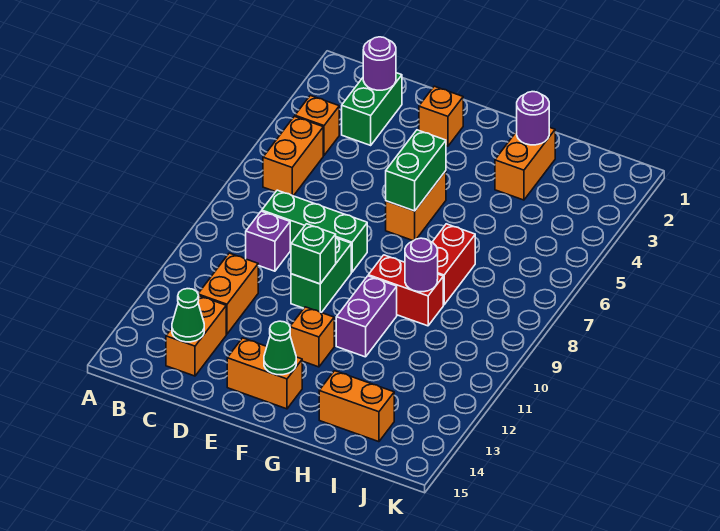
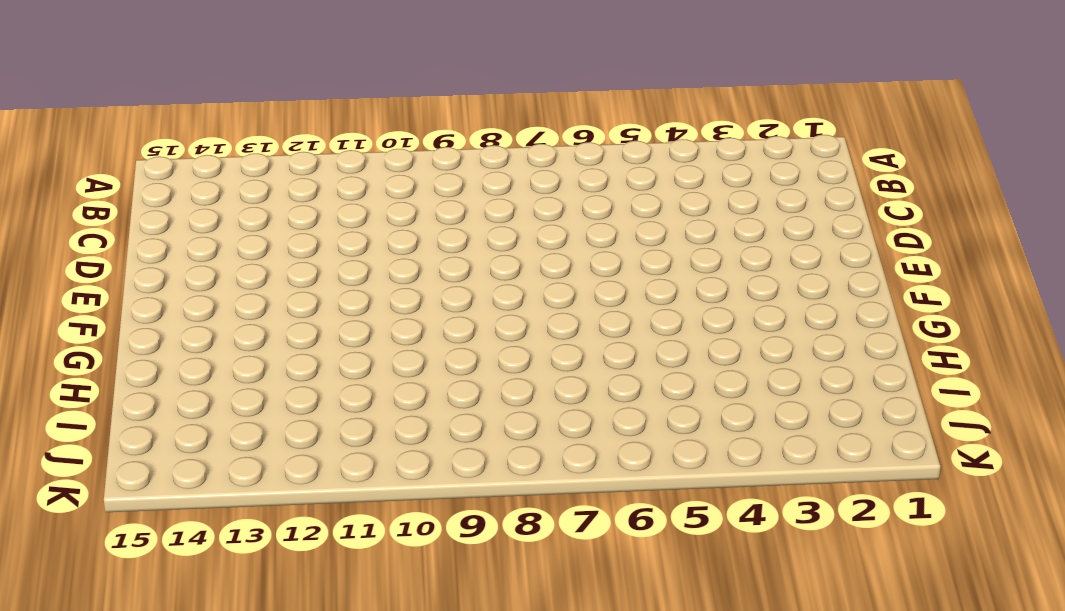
none -> orange brick B4 level 1
none -> orange brick B5:B6 level 1
none -> green brick C2:C3 level 1

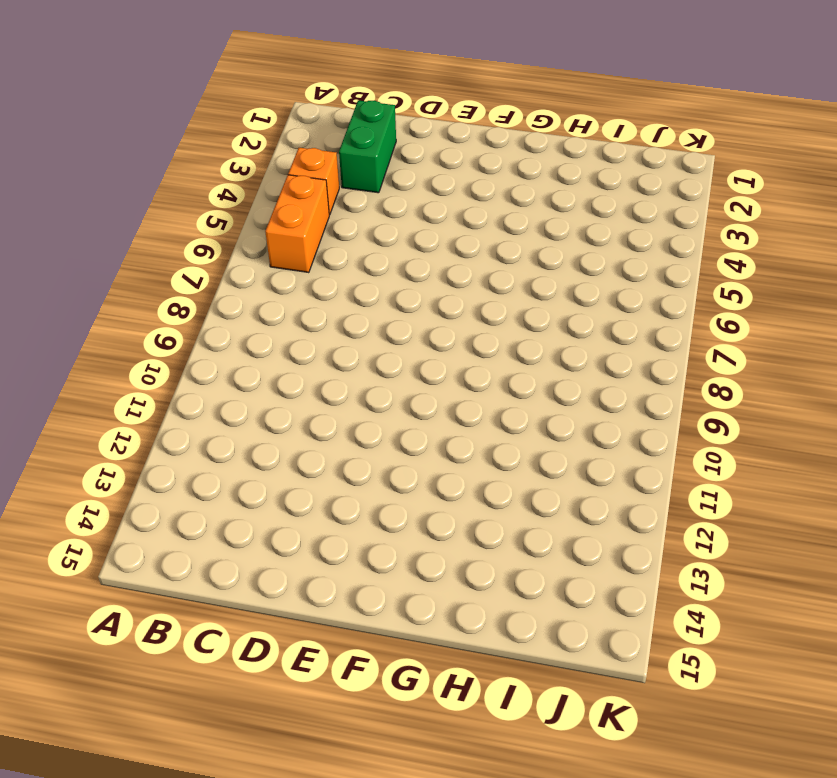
none -> green brick C8:E8 level 1
none -> purple brick C9 level 1
none -> orange brick C11:C12 level 1

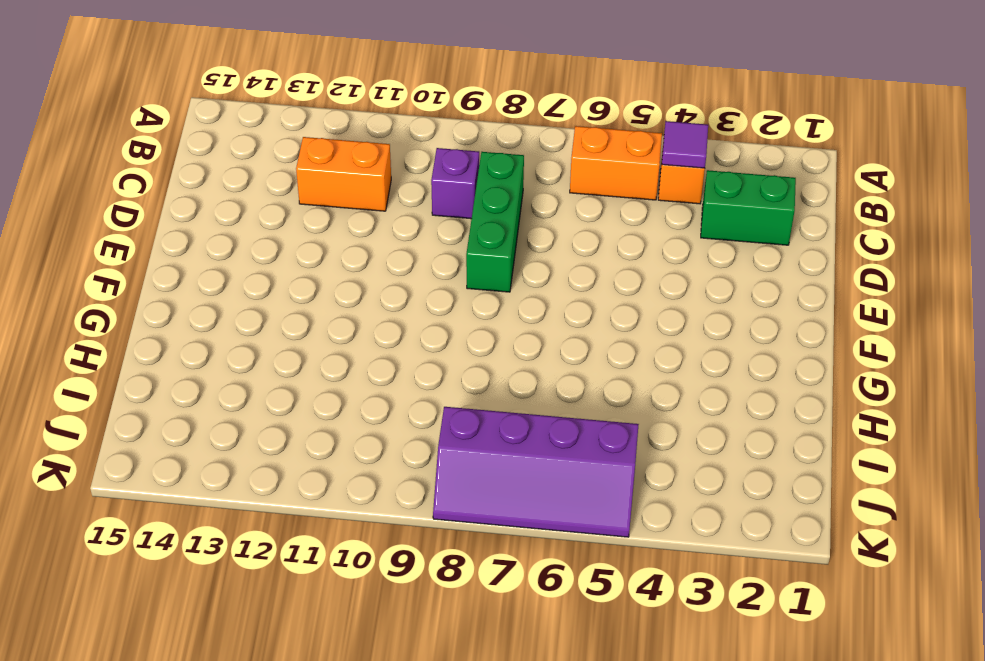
purple tile B4 level 2 -> none
purple slope J5:K8 level 1 top J -> none
none -> orange brick C13:C14 level 1
none -> orange brick E2 level 1
none -> green brick E9:E10 level 1

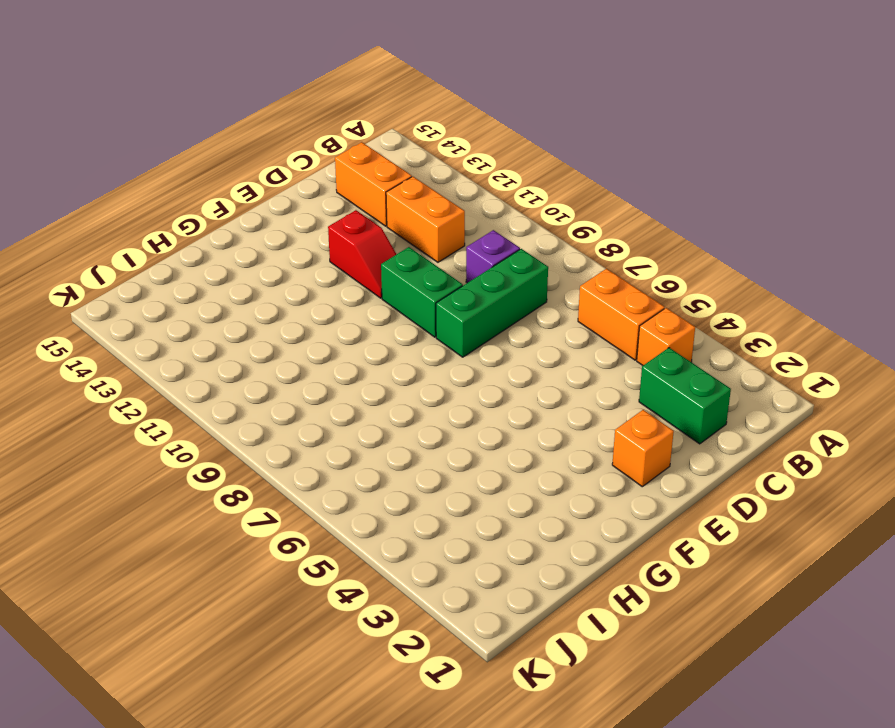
red slope E11:E12 level 1 top 12 -> none
none -> orange brick E14:F14 level 1
none -> orange brick F5:F6 level 1
none -> orange brick F12 level 1

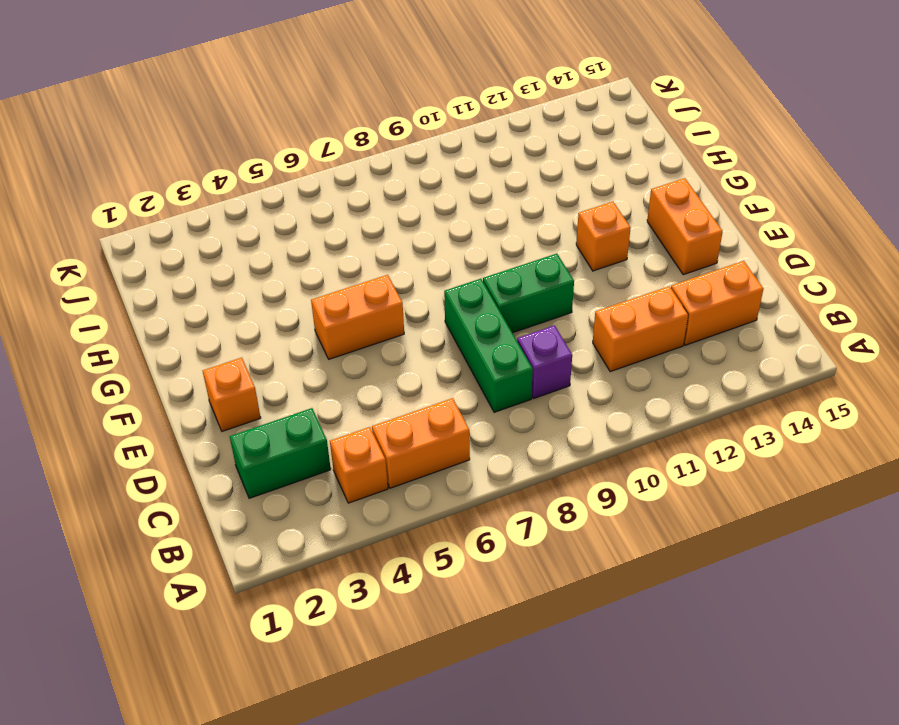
none -> red brick G9:H9 level 1
none -> purple brick G10:G11 level 1
none -> orange brick H2:H3 level 1

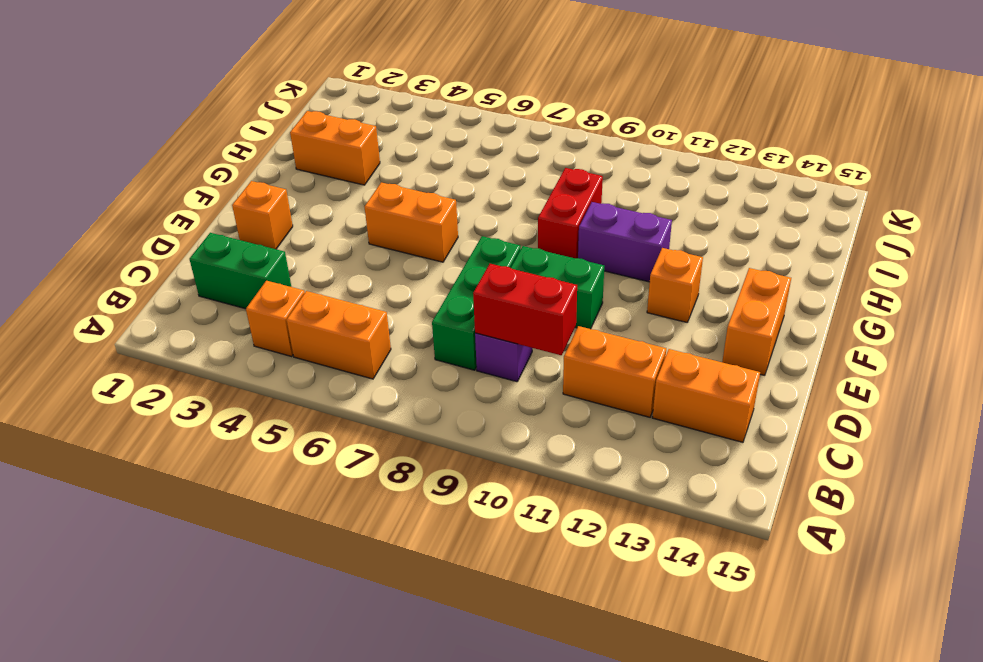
red brick C9:C10 level 2 -> red brick H7:H8 level 1
none -> orange brick H14:I14 level 1
none -> purple round brick C2 level 2
none -> green cone C14 level 2

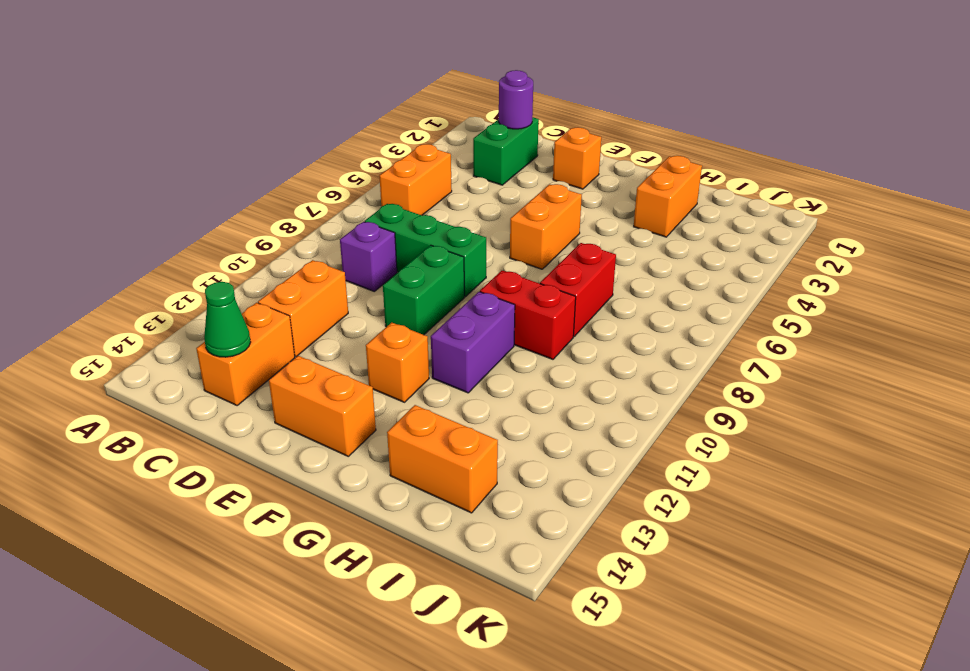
none -> orange brick B4 level 1
none -> green brick E10 level 2
none -> green brick F5:F6 level 2

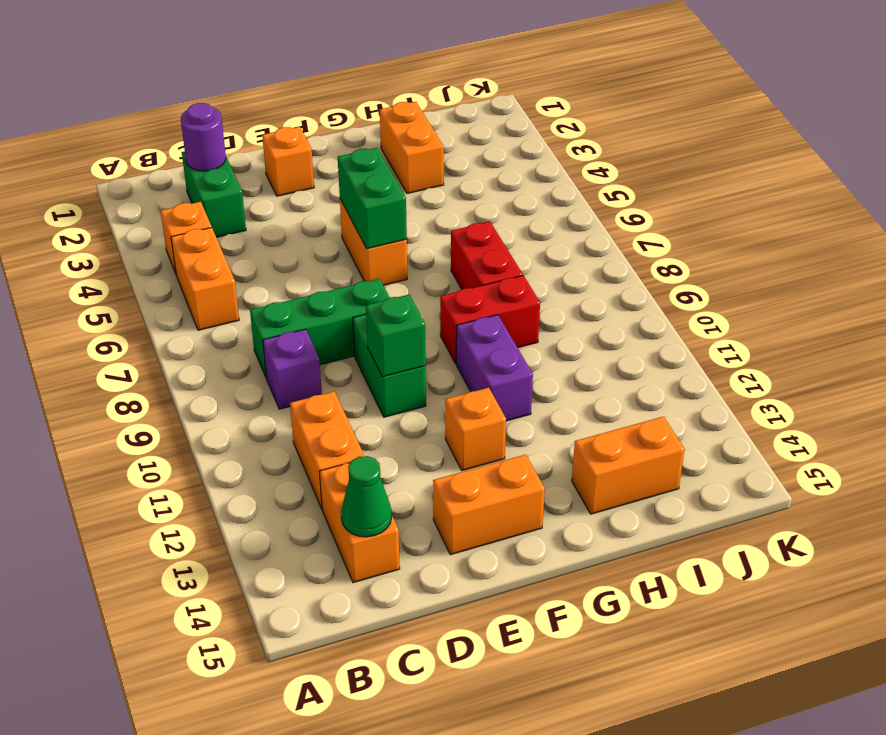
none -> green cone F14 level 2
none -> purple round brick H2 level 2
none -> purple round brick H9 level 2

